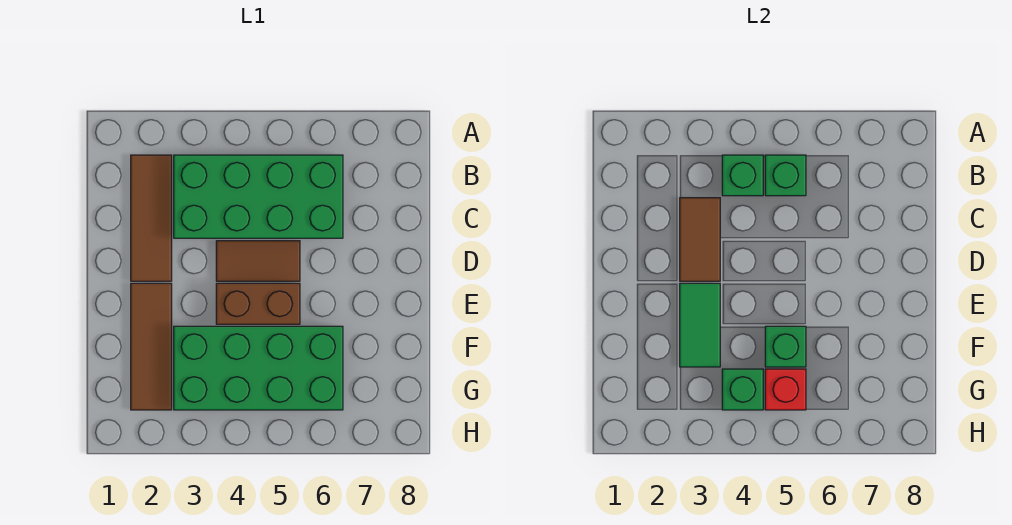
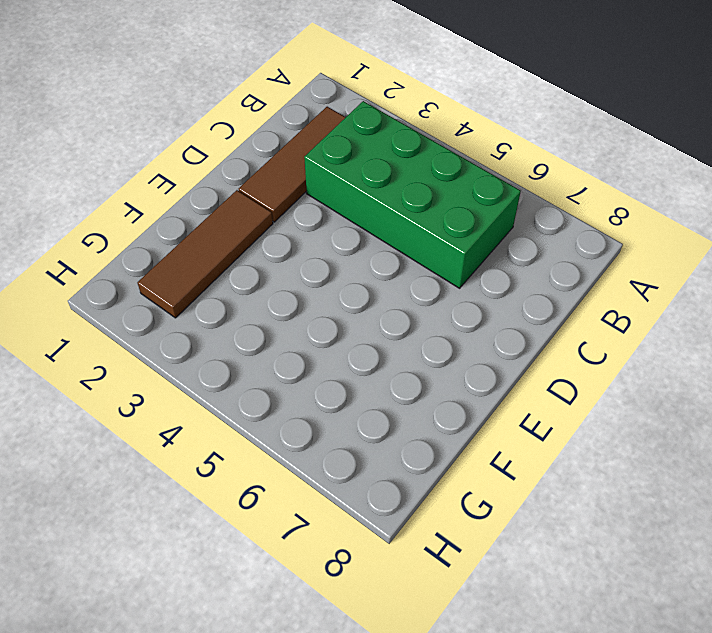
none -> brown tile D4:D5 level 1
none -> brown brick E4:E5 level 1
none -> green brick F3:G6 level 1

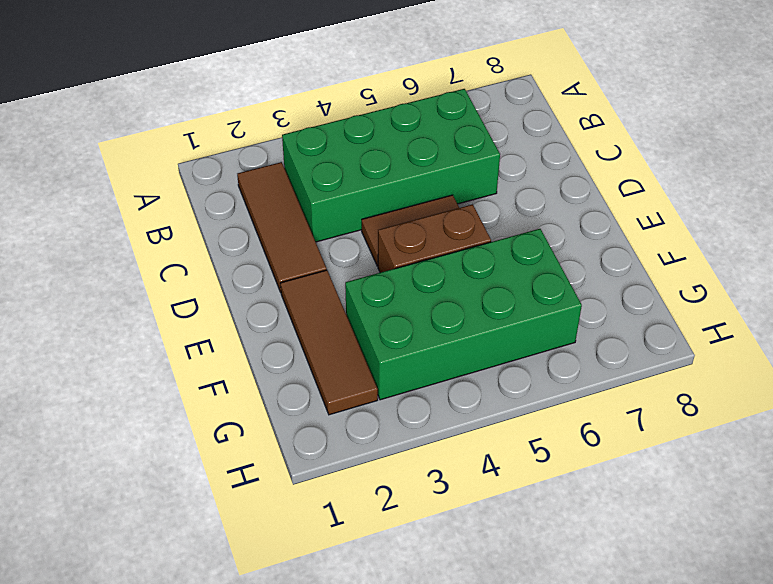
none -> green brick B4 level 2
none -> green brick B5 level 2
none -> brown tile C3:D3 level 2

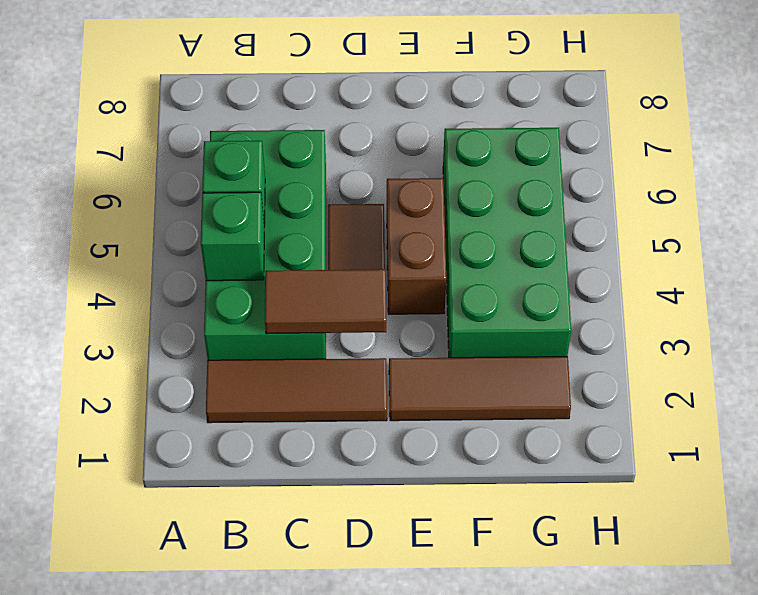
none -> green tile E3:F3 level 2
none -> green brick F5 level 2
none -> green brick G4 level 2

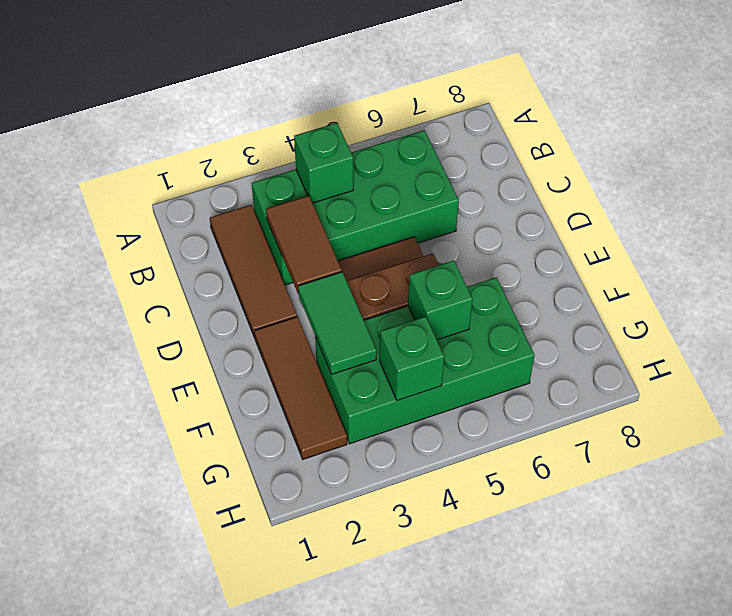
none -> green brick B5 level 2
none -> red brick G5 level 2

